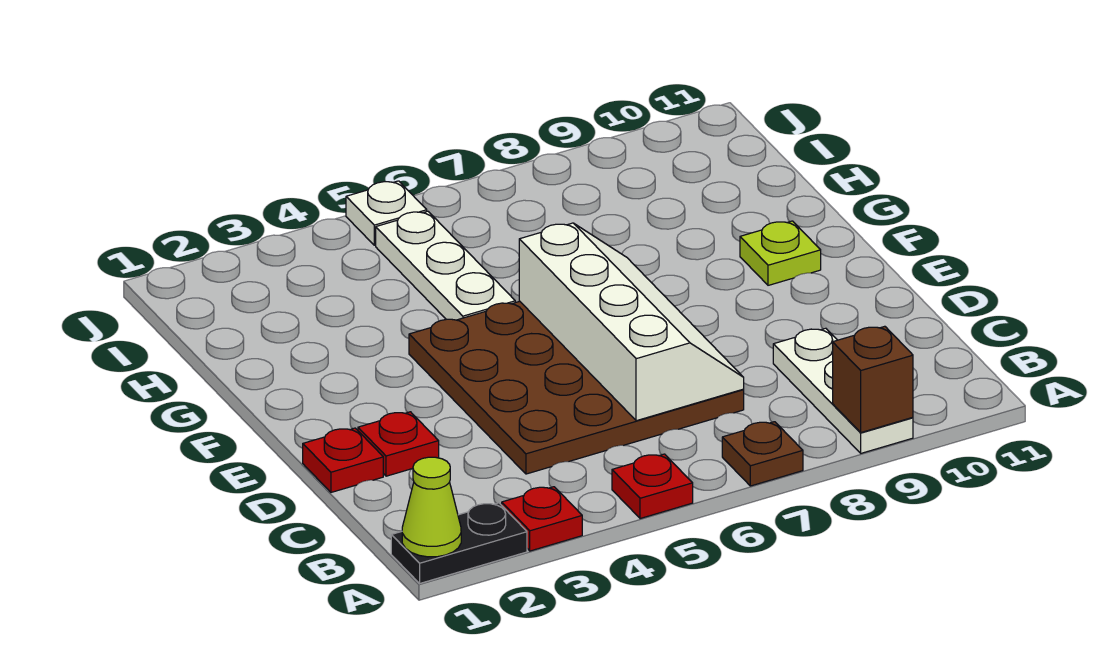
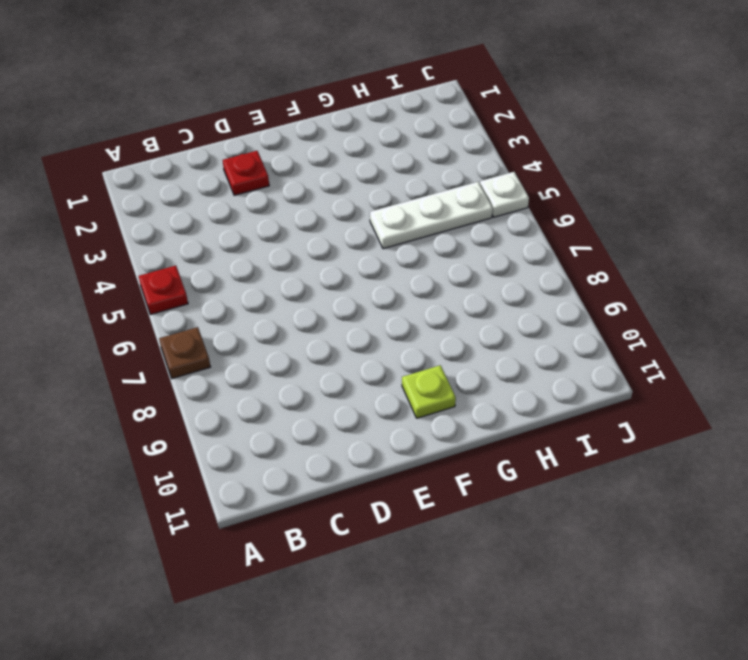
none -> black plate A1:A2 level 1
none -> red plate A3 level 1
none -> white plate A9:C9 level 1

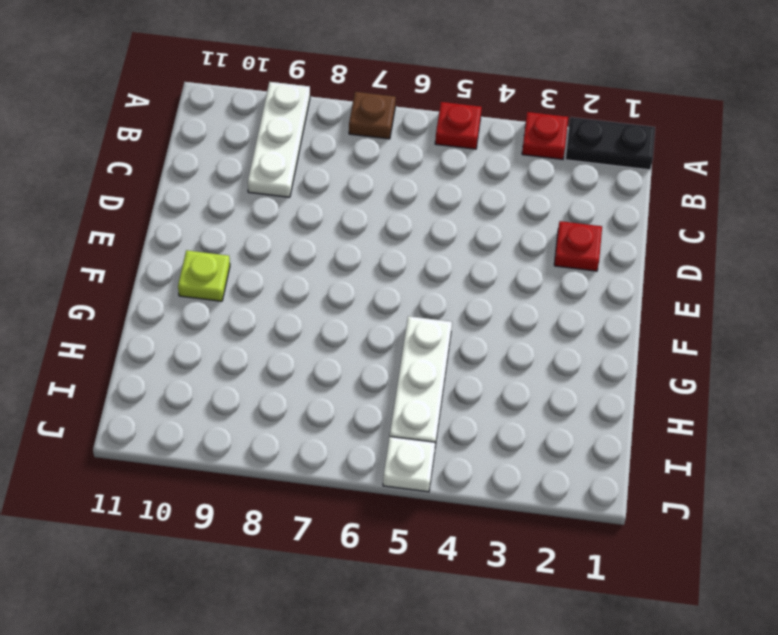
none -> brown plate C4:F7 level 1
none -> red plate D1 level 1
none -> lime cone A1 level 2

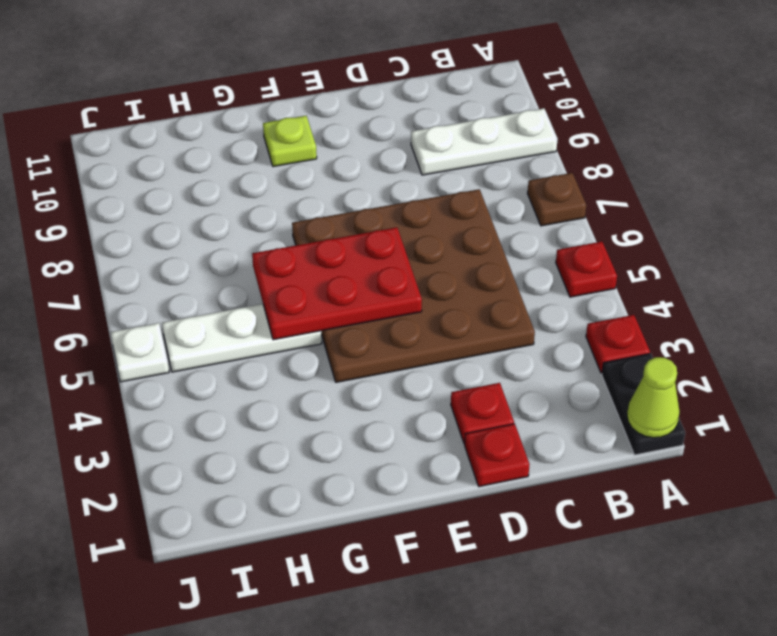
red plate E5:G6 level 2 -> white slope C6:F7 level 2 top 6
none -> brown brick A9 level 2

